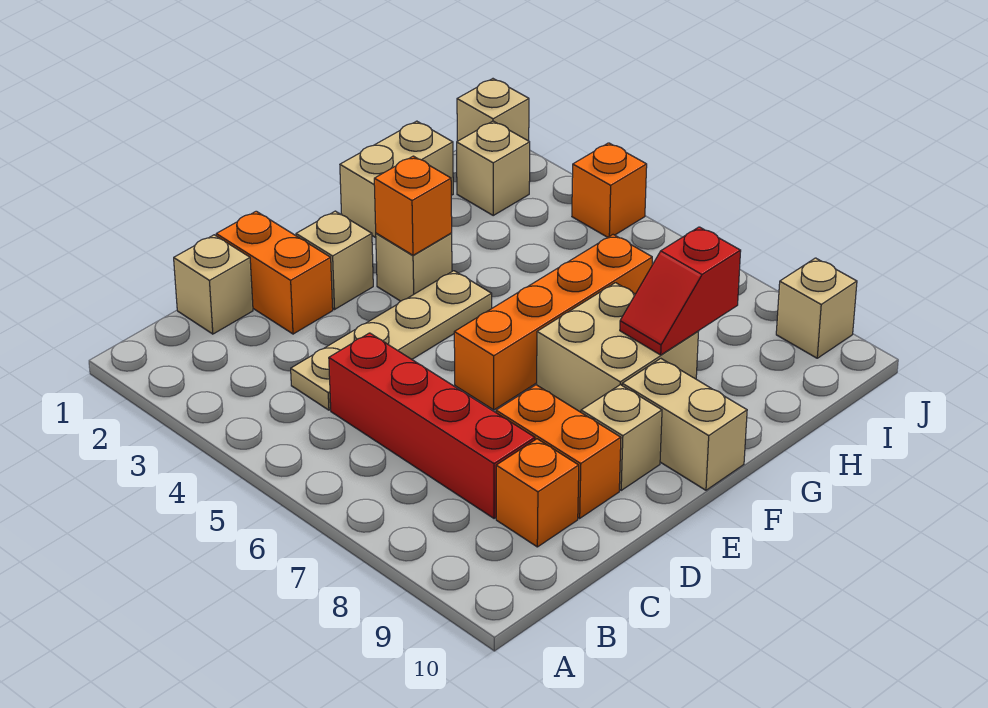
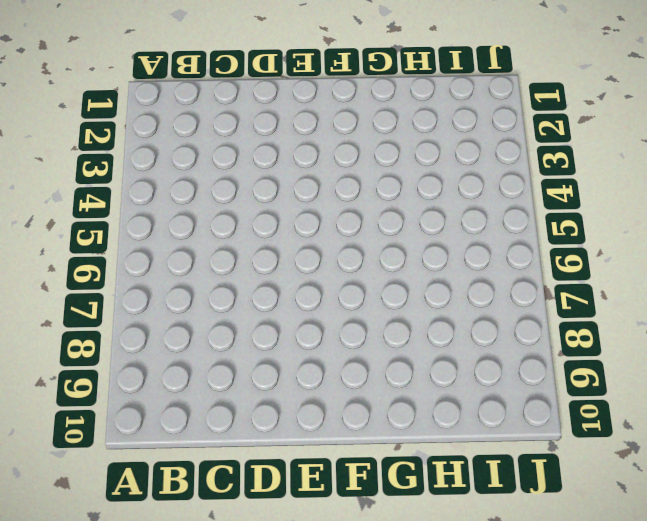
none -> tan brick C1 level 1
none -> tan plate C4:F4 level 1
none -> red brick C5:C8 level 1

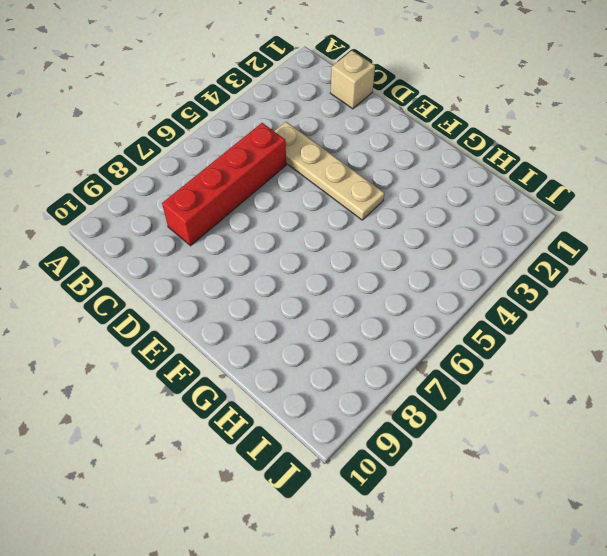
none -> orange brick C9 level 1
none -> orange brick D1:D2 level 1
none -> orange brick D8:D9 level 1

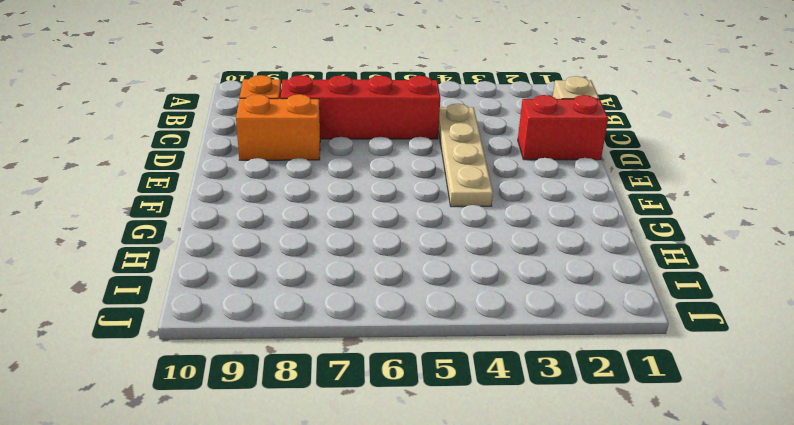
red brick D1:D2 level 1 -> orange brick D1:D2 level 1
none -> tan brick E2 level 1
none -> orange brick E6:H6 level 1
none -> tan brick E9 level 1

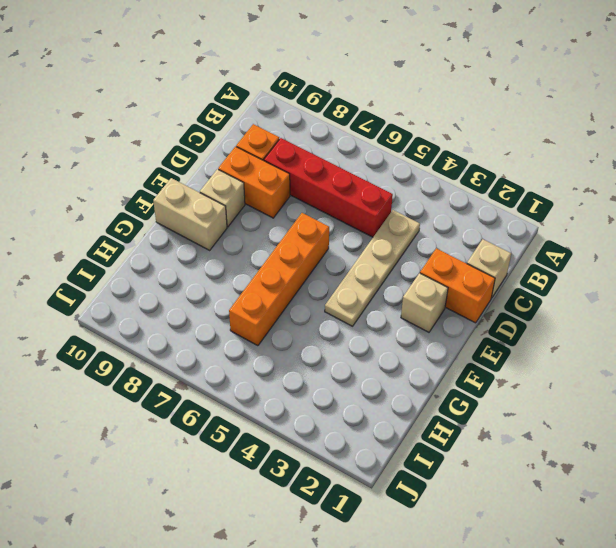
none -> tan brick F3 level 1
none -> tan brick F7:G8 level 1
none -> tan brick G1:H1 level 1

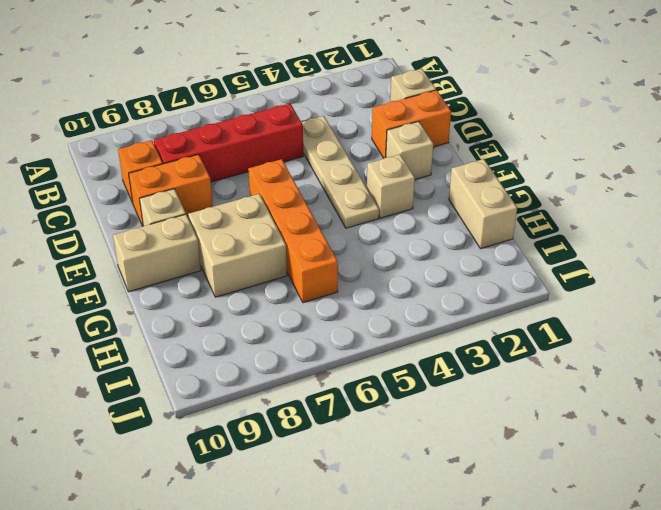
none -> tan brick I2 level 1
none -> tan brick J1 level 1
none -> orange brick J4 level 1

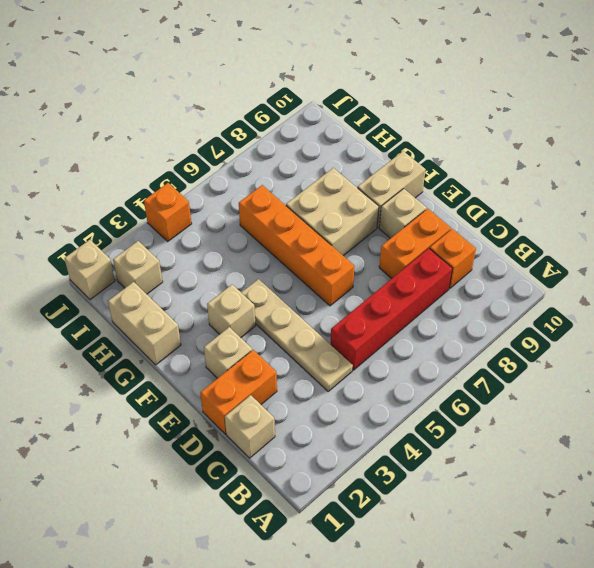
none -> tan brick J9 level 1
none -> orange brick F3 level 2
none -> red slope G8:H8 level 2 top H

